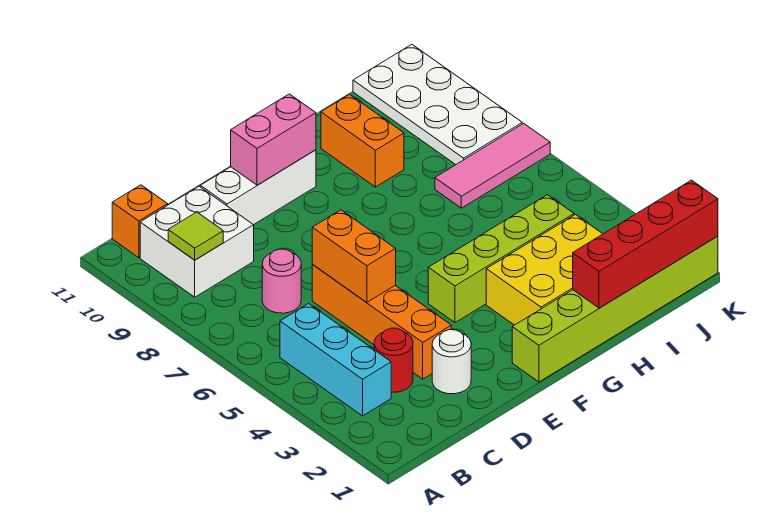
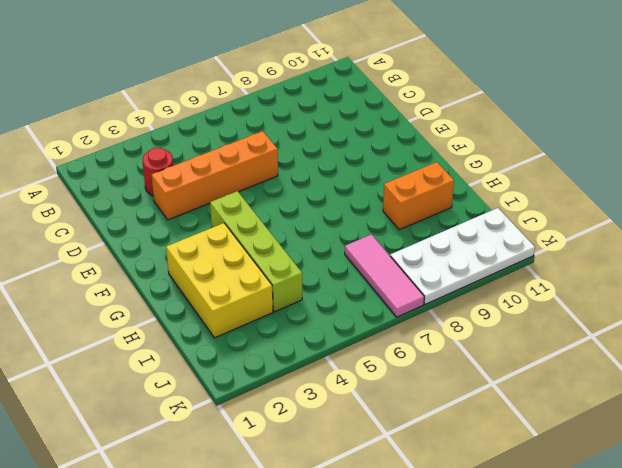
none -> cyan brick B3:B5 level 1
none -> white brick B9:C10 level 1
none -> orange brick B11 level 1

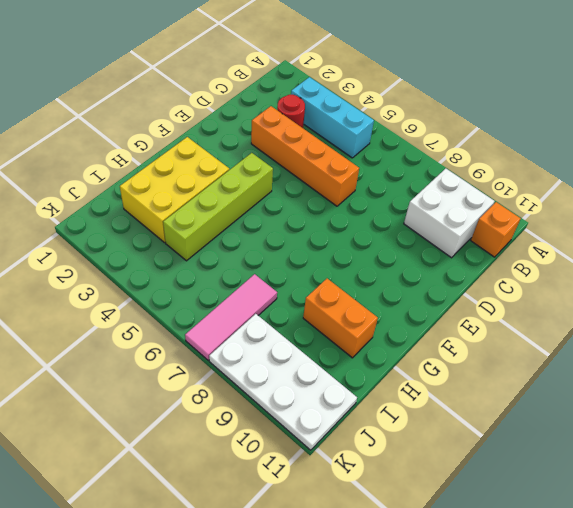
none -> pink round brick C7 level 1
none -> white round brick D2 level 1
none -> white brick D10:F10 level 1

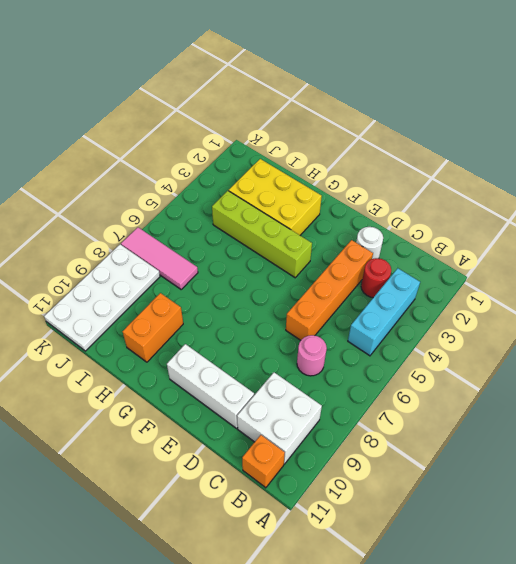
none -> lime brick F1:K1 level 1
none -> lime tile B9 level 2
none -> orange brick D5:D6 level 2

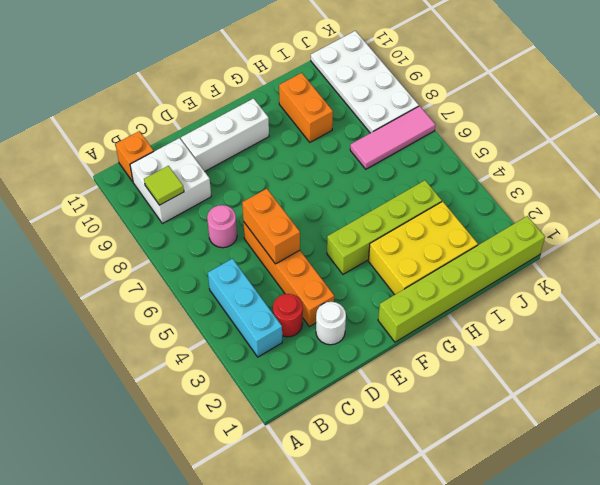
none -> pink brick E10:F10 level 2
none -> red brick H1:K1 level 2

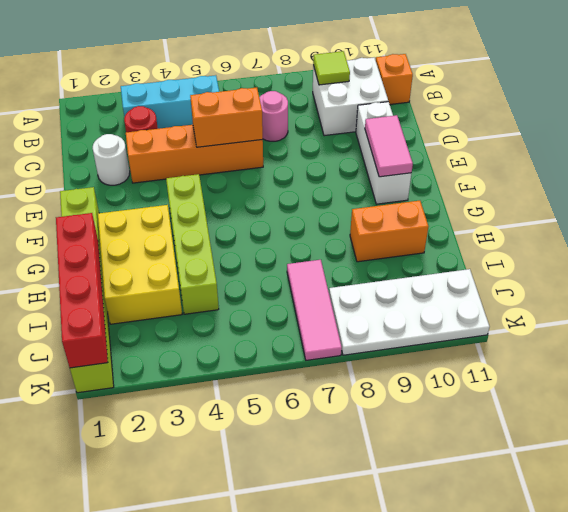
pink tile E10:F10 level 2 -> pink brick E10:F10 level 2

